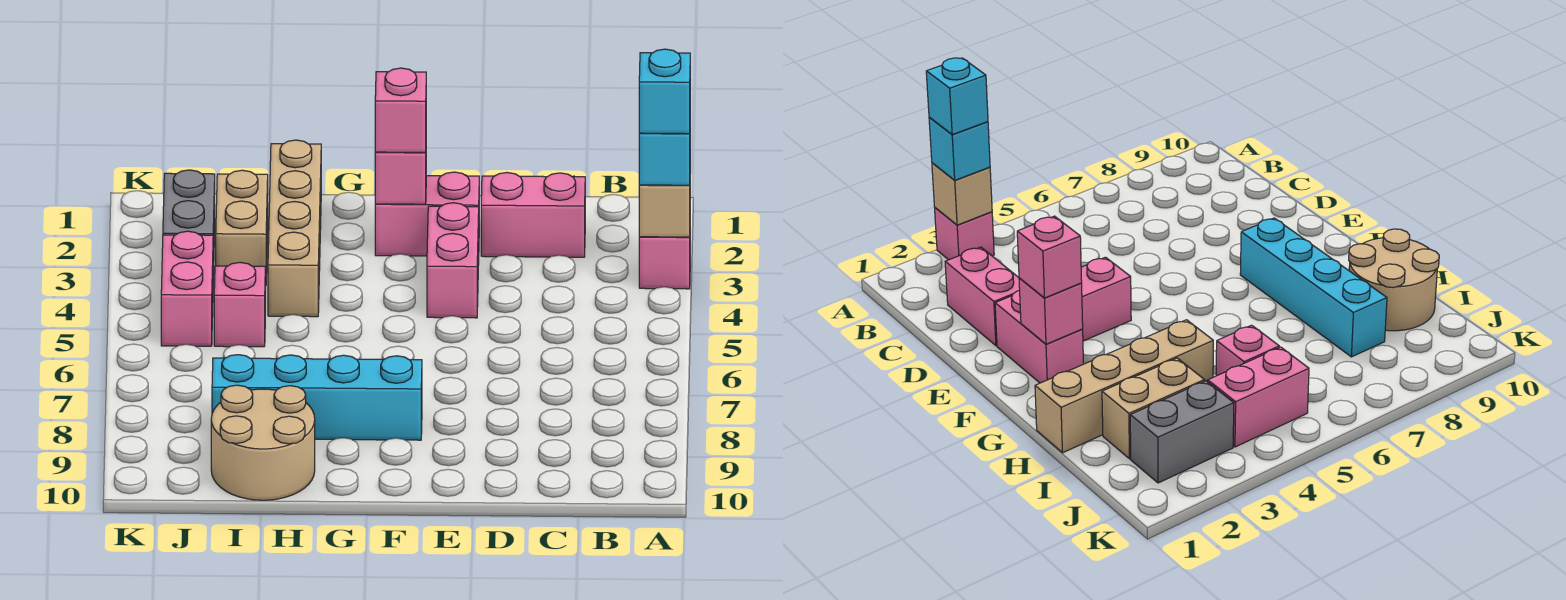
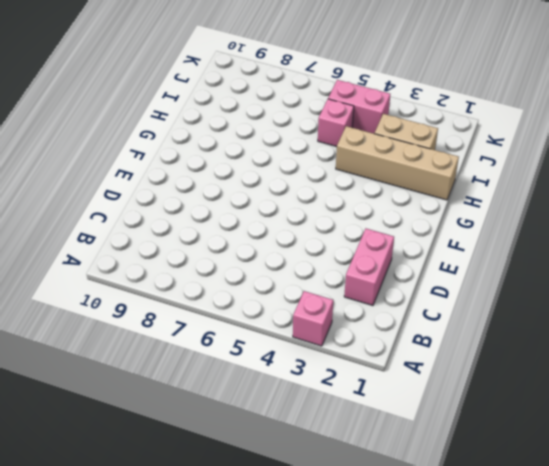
none -> pink brick E2:F2 level 1
none -> pink brick E3:E4 level 1
none -> cyan brick F8:I8 level 1

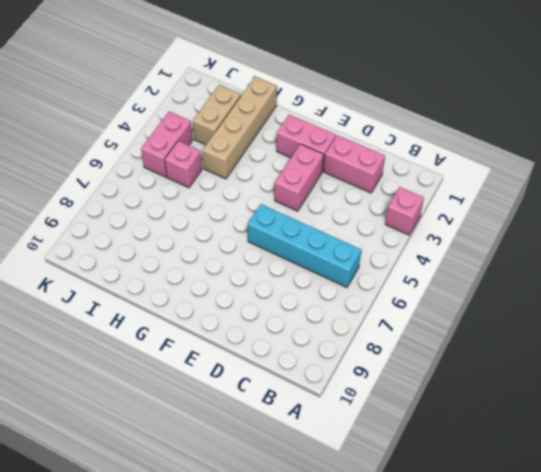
cyan brick B6:E6 level 1 -> cyan brick F8:I8 level 1
none -> tan round brick H9:I10 level 1
none -> grey brick J2:J3 level 1
none -> tan brick A3 level 2

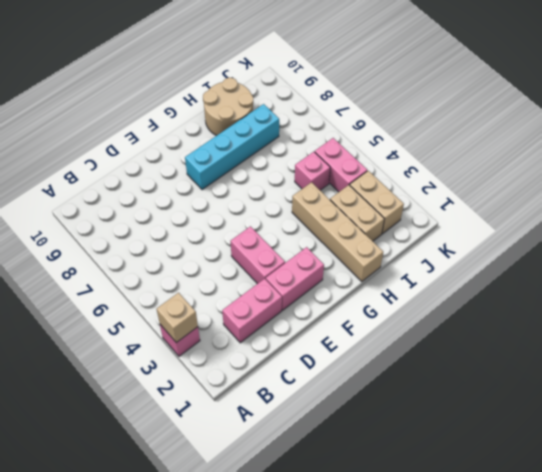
tan brick J2:J3 level 1 -> grey brick J2:J3 level 1
none -> pink brick F2 level 2
none -> cyan brick A3 level 3
none -> pink brick F2 level 3

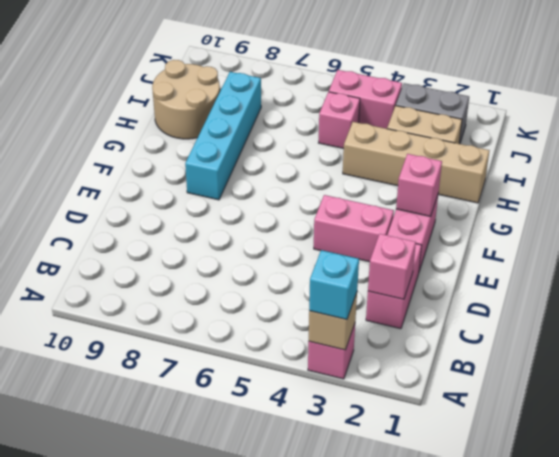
pink brick C2 level 2 -> pink brick F2 level 3
none -> cyan brick A3 level 4

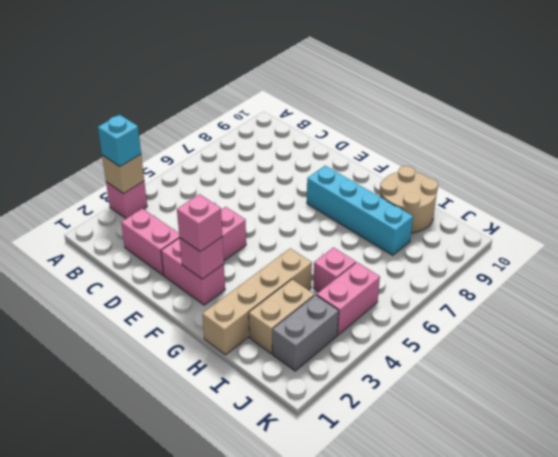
none -> cyan brick A3 level 4

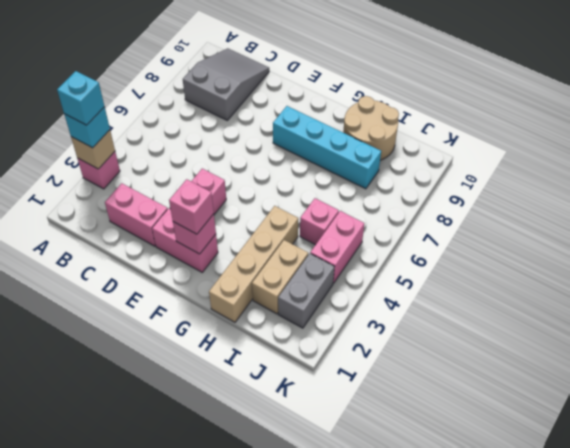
grey slope B8:C10 level 1 top 8 -> none

